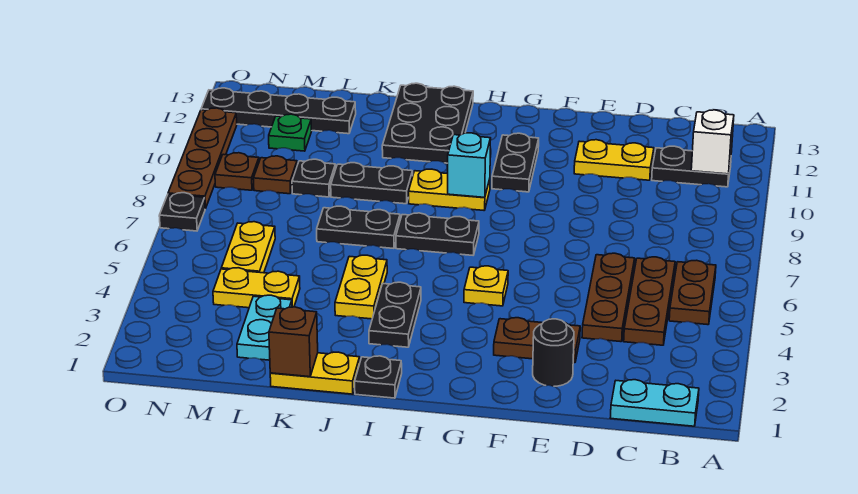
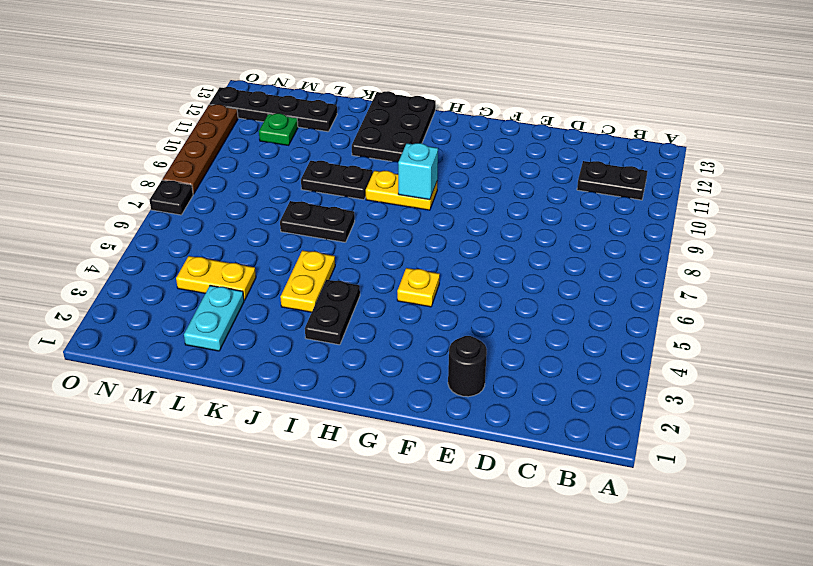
none -> cyan plate B1:C1 level 1
none -> brown plate B5:B6 level 1
none -> brown plate C4:C6 level 1
none -> brown plate D4:D6 level 1

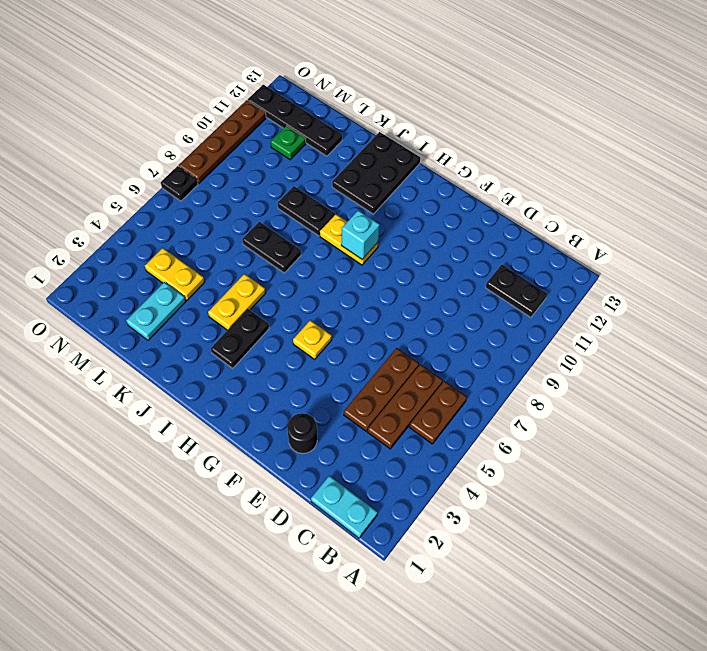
none -> yellow plate D11:E11 level 1
none -> brown plate E3:F3 level 1
none -> black plate G10:G11 level 1
none -> black plate H7:I7 level 1

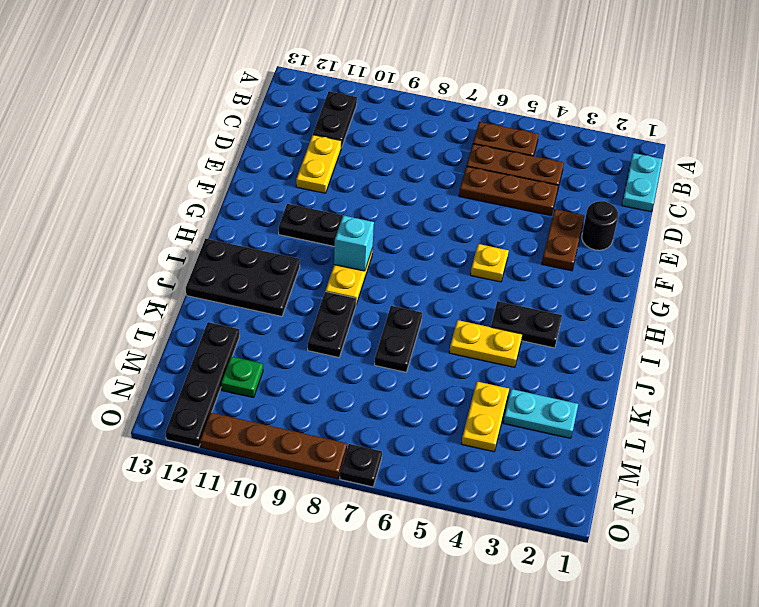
none -> black plate H7:I7 level 1
none -> black plate I1 level 1
none -> yellow plate J1:K1 level 1
none -> black plate L9 level 1

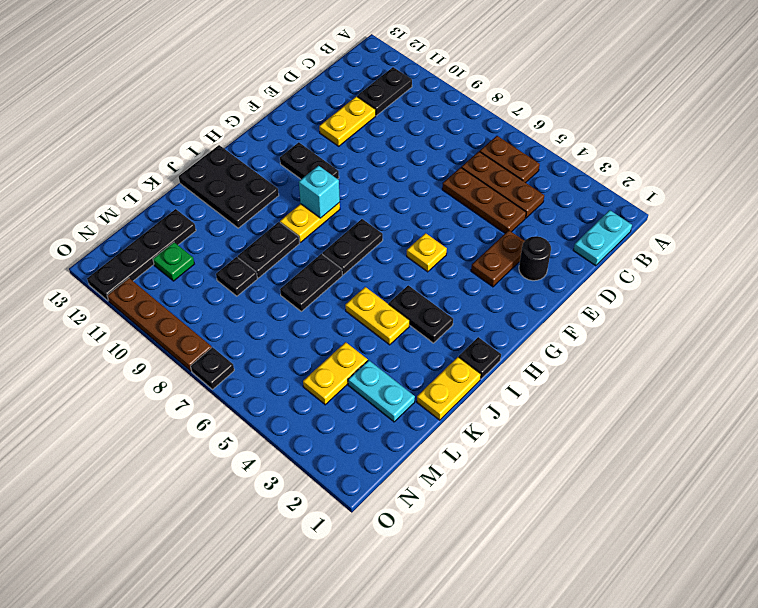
none -> yellow plate M5:M6 level 1
none -> brown plate M9 level 1
none -> brown plate N9 level 1
none -> white brick B11 level 2

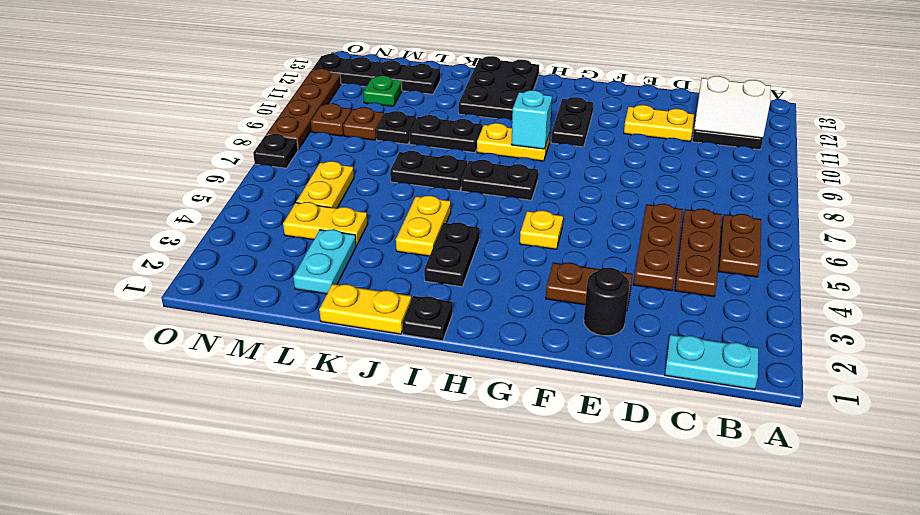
white brick B11:C11 level 2 -> white brick B11 level 2
none -> brown brick K1 level 2

